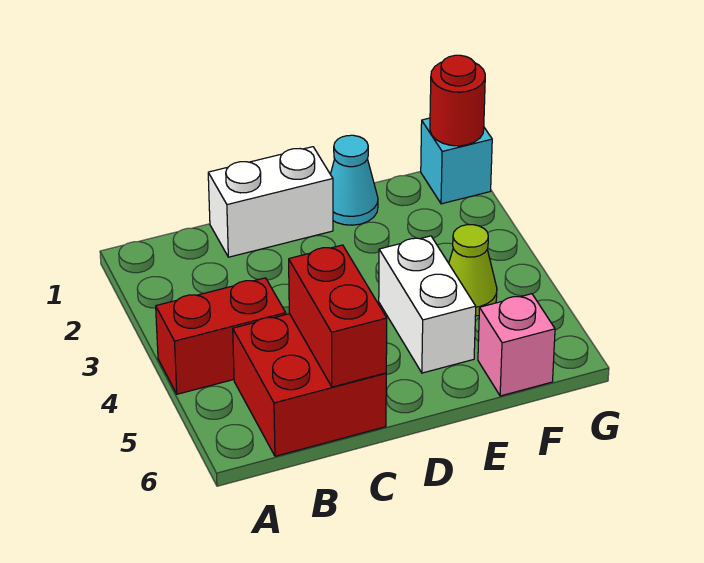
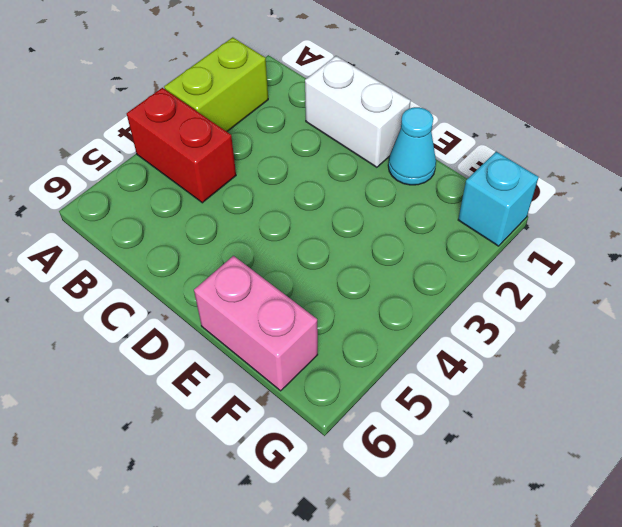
lime brick A2:A3 level 1 -> none
pink brick E6:F6 level 1 -> pink brick F6 level 1
none -> red brick B5:C6 level 1
none -> white brick E4:E5 level 1

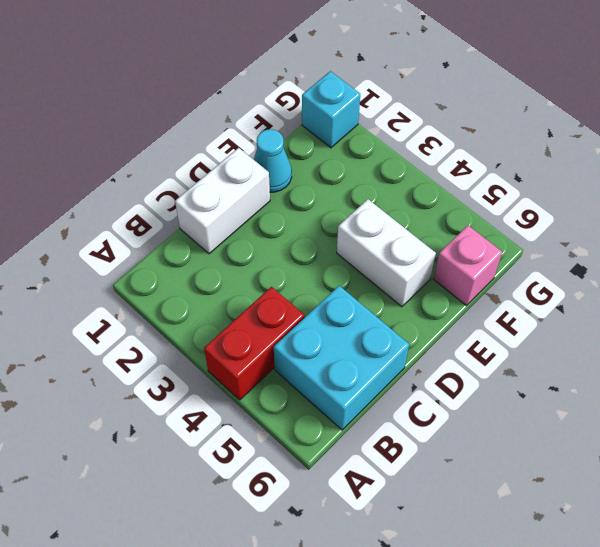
cyan brick B5:C6 level 1 -> red brick B5:C6 level 1
none -> lime cone F4 level 1
none -> red brick C5:C6 level 2

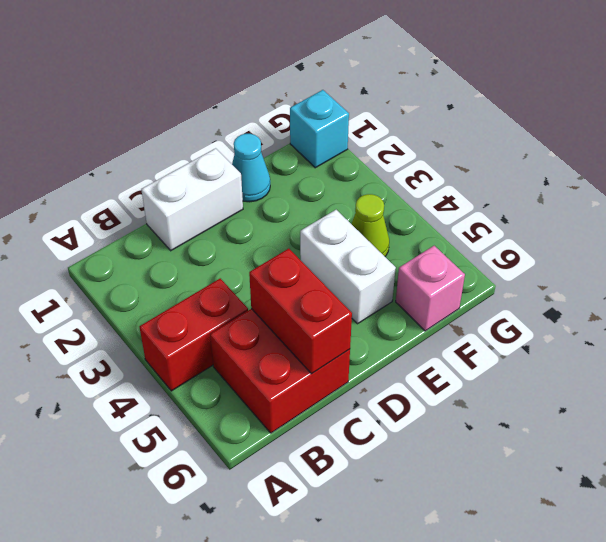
none -> red round brick G1 level 2

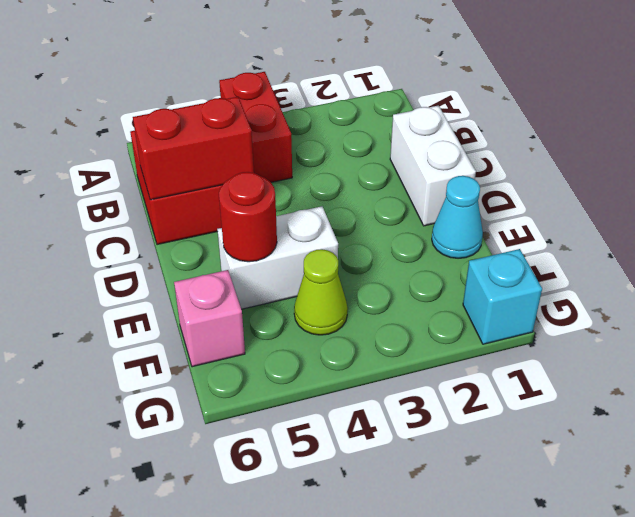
red round brick E5 level 2 -> red round brick G1 level 2

